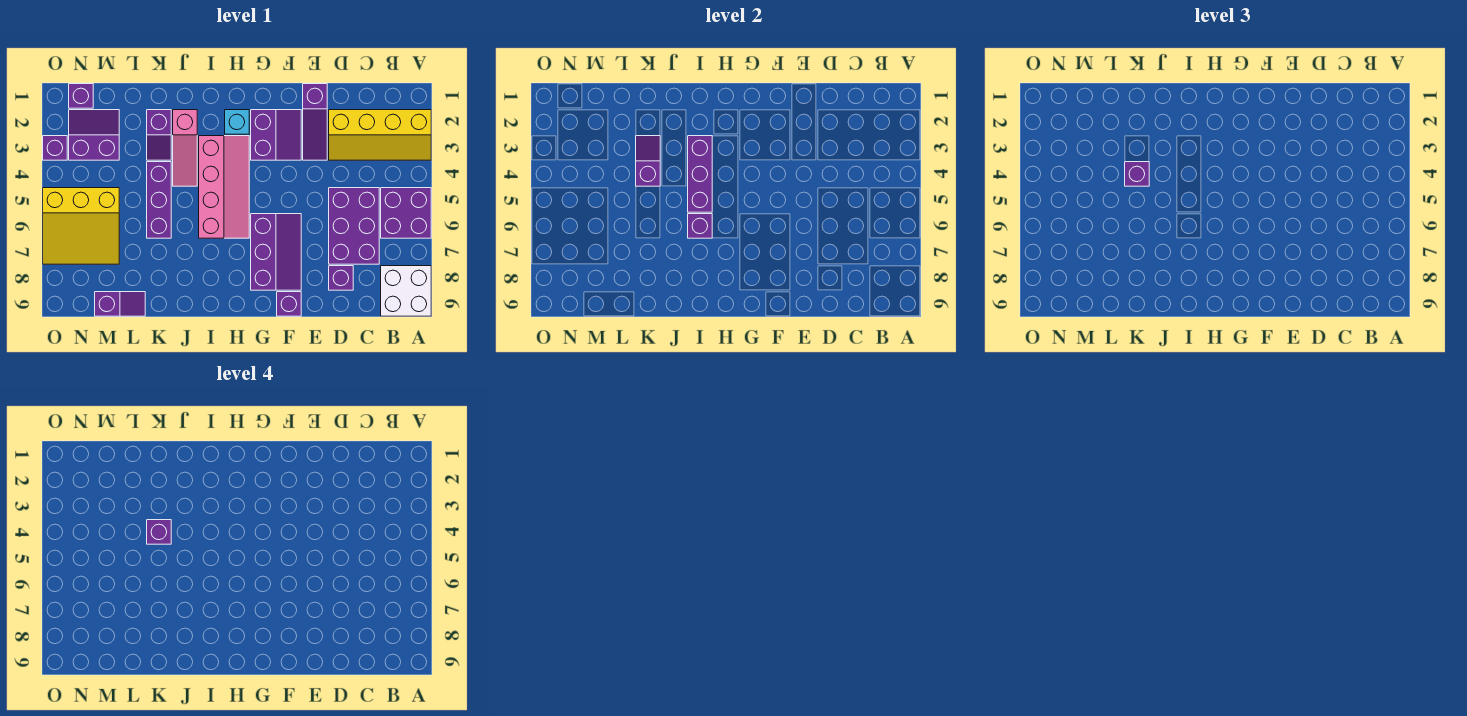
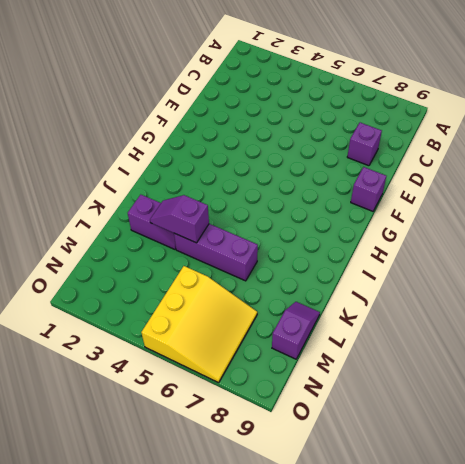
none -> yellow slope A2:D3 level 1 top 2
none -> purple brick A5:B6 level 1
none -> white brick A8:B9 level 1

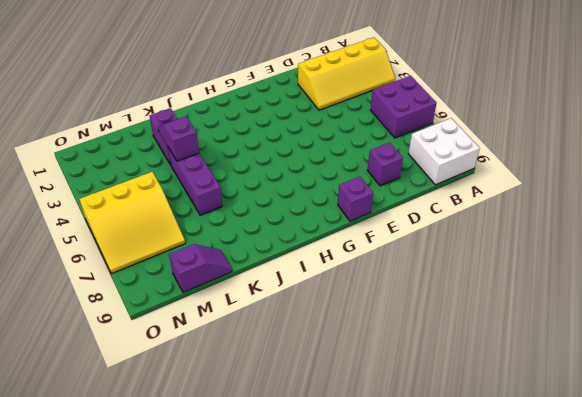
none -> purple brick C5:D7 level 1
none -> purple slope E1:E3 level 1 top 1
none -> purple slope F2:G3 level 1 top G

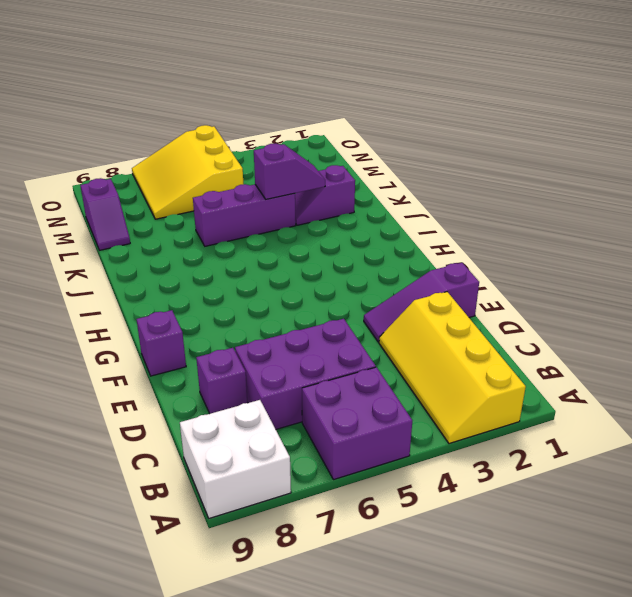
none -> purple slope F2:G3 level 1 top G
none -> purple slope F6:G8 level 1 top G
none -> cyan brick H2 level 1

